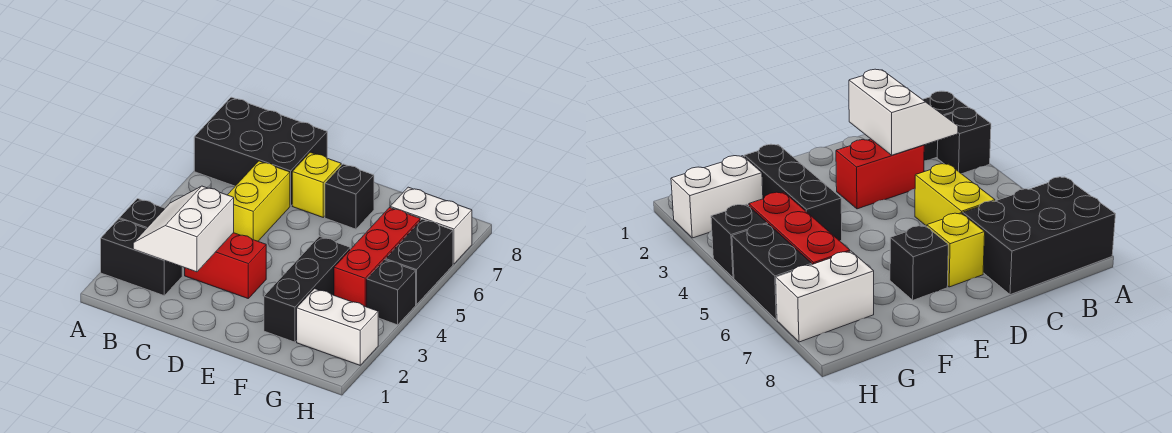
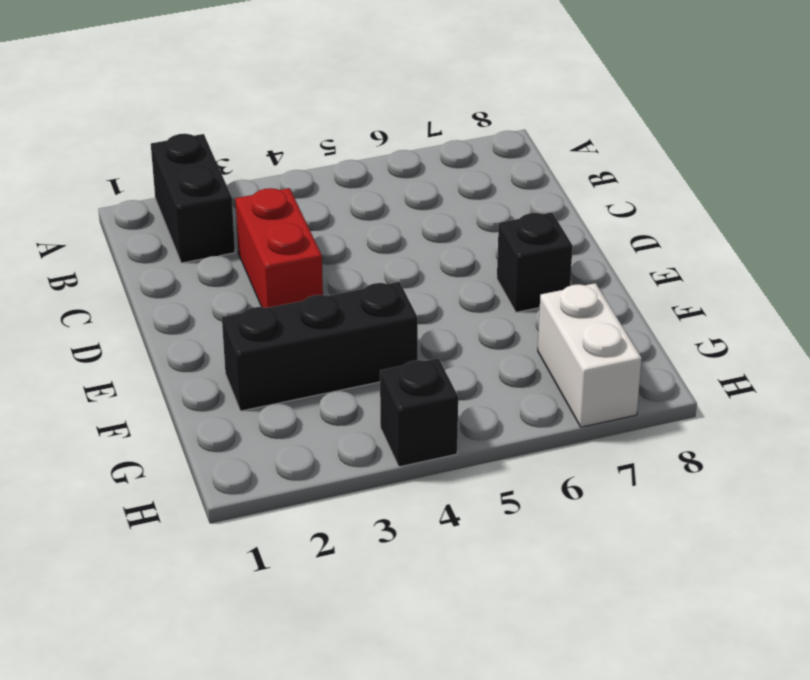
none -> black brick A3 level 1
none -> black brick A7:C8 level 1
none -> yellow brick C5:C6 level 1

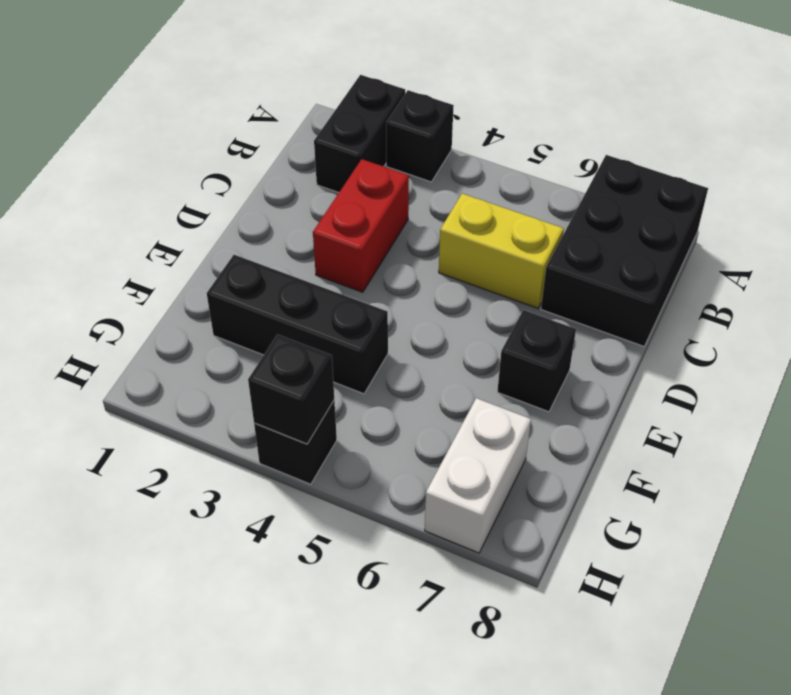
black brick H4 level 2 -> none
none -> yellow brick D7 level 1
none -> white brick G2:H2 level 1
none -> red brick G4:G6 level 1

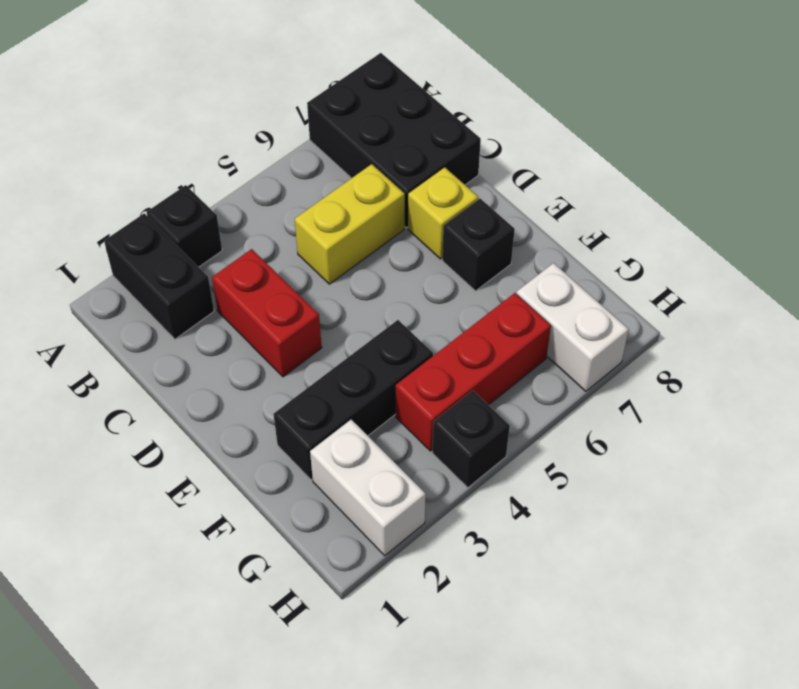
none -> black brick H5:H6 level 1
none -> white slope B2:C3 level 2 top C

